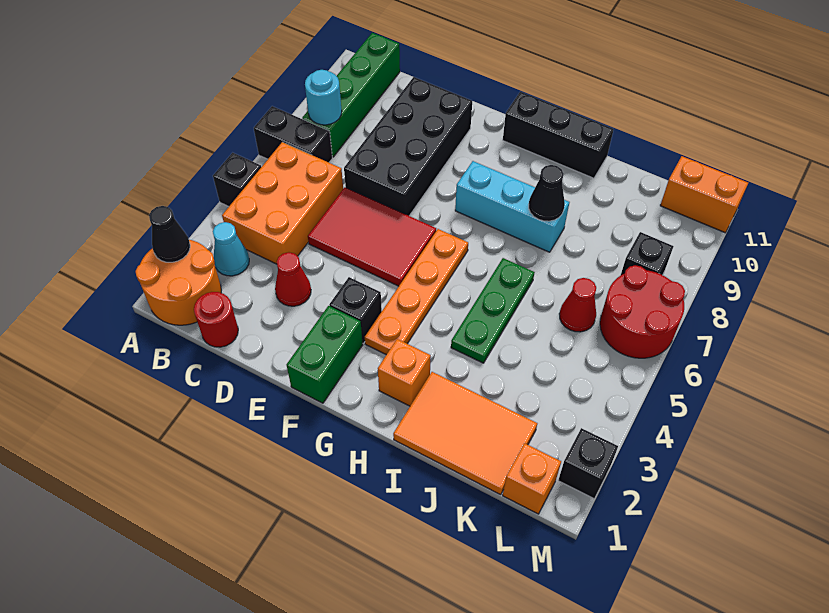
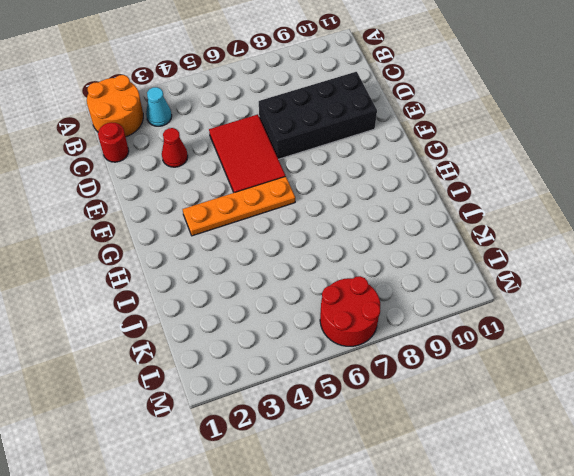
none -> black brick A5 level 1
none -> black brick A7:B7 level 1
none -> orange brick B4:C6 level 1

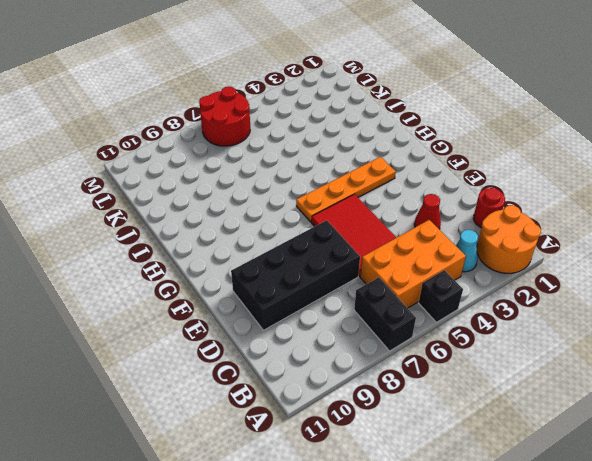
none -> green brick B8:B11 level 1
none -> green brick F1:F2 level 1
none -> black brick F3 level 1

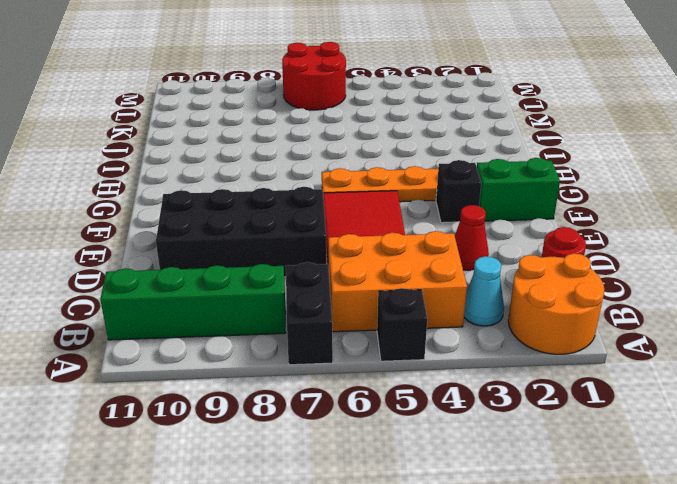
none -> cyan brick G8:I8 level 1
none -> black brick G11:I11 level 1
none -> orange brick H2 level 1

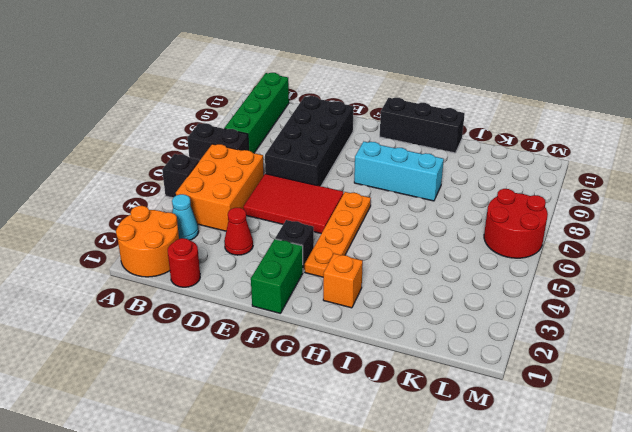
none -> orange tile I1:K2 level 1
none -> green plate I4:I6 level 1
none -> red cone K6 level 1

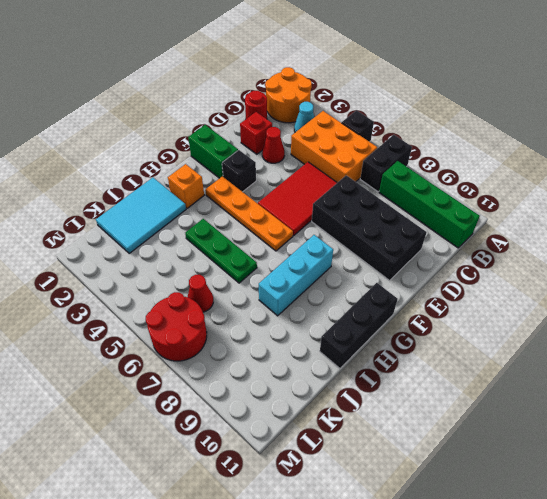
red brick D2 level 1 -> none
cyan tile I1:K2 level 1 -> orange tile I1:K2 level 1
none -> orange brick L1 level 1
none -> black brick L8 level 1
none -> orange brick L11:M11 level 1

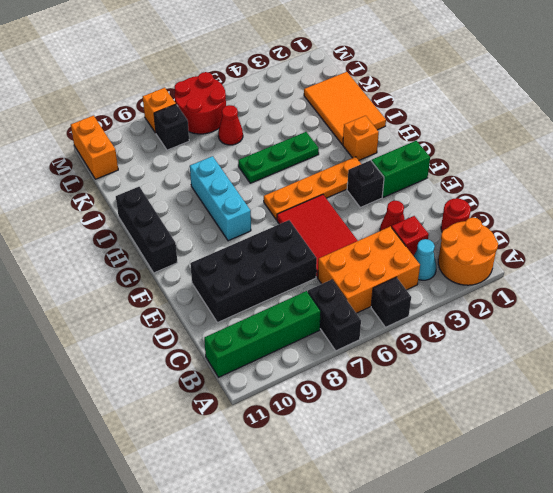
red brick C3 level 1 -> none
orange brick M8 level 1 -> orange brick L1 level 1
none -> black brick M2 level 1
none -> black cone A2 level 2
none -> cyan round brick B8 level 2

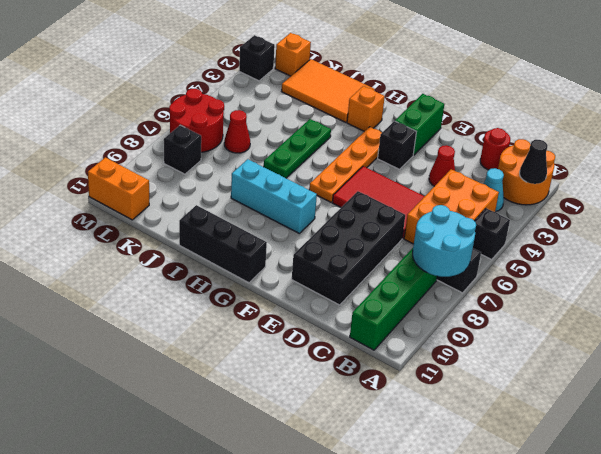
cyan round brick A7:B8 level 2 -> cyan round brick B8 level 2
none -> black cone I8 level 2

